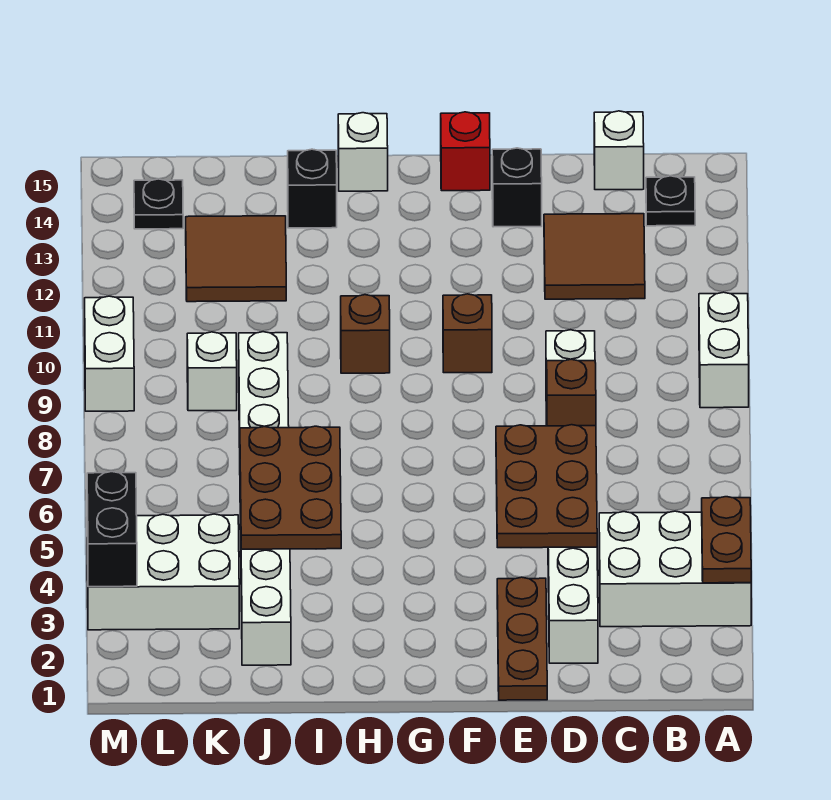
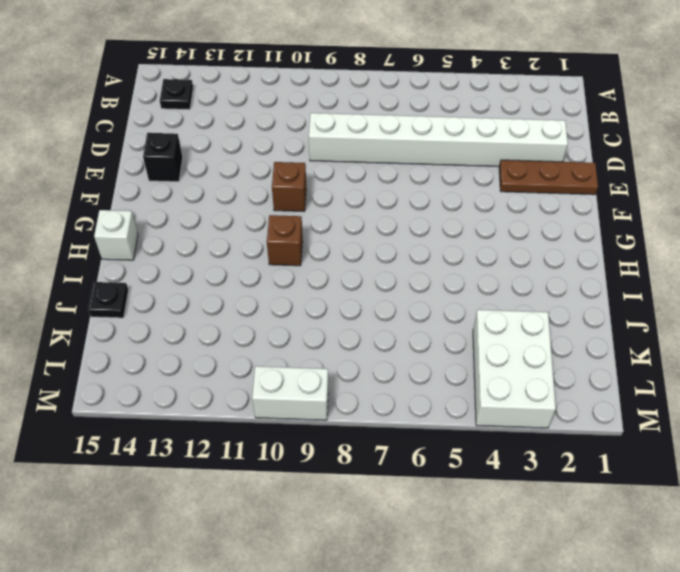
black plate J15 level 1 -> black plate L14 level 1
none -> white brick A3:C4 level 1
none -> white brick A9:A10 level 1
none -> brown tile C12:D13 level 1

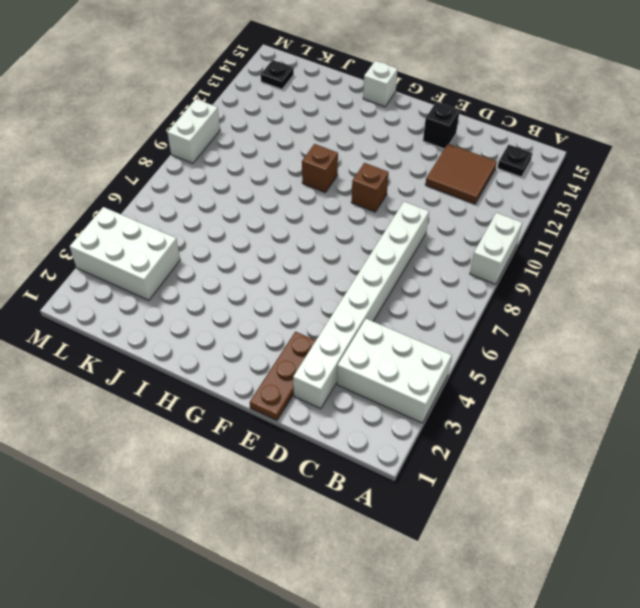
none -> white brick C15 level 1
none -> red brick F15 level 1
none -> black brick I14 level 1

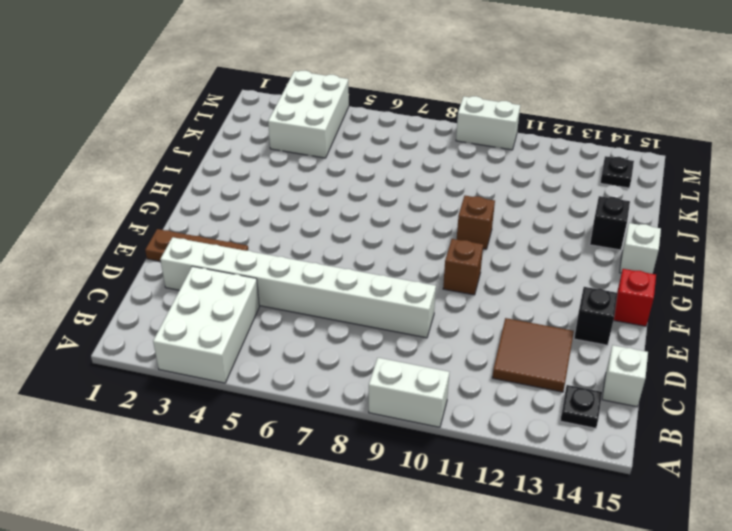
none -> white brick J2:J9 level 1
none -> brown tile J12:K13 level 1
none -> white brick K9 level 1

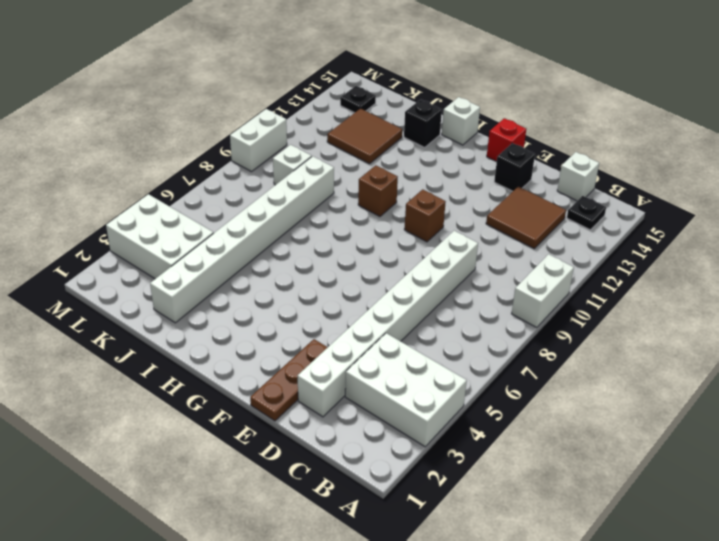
none -> brown plate A3:A4 level 2
none -> brown plate D4:E6 level 2
none -> brown brick D7 level 2

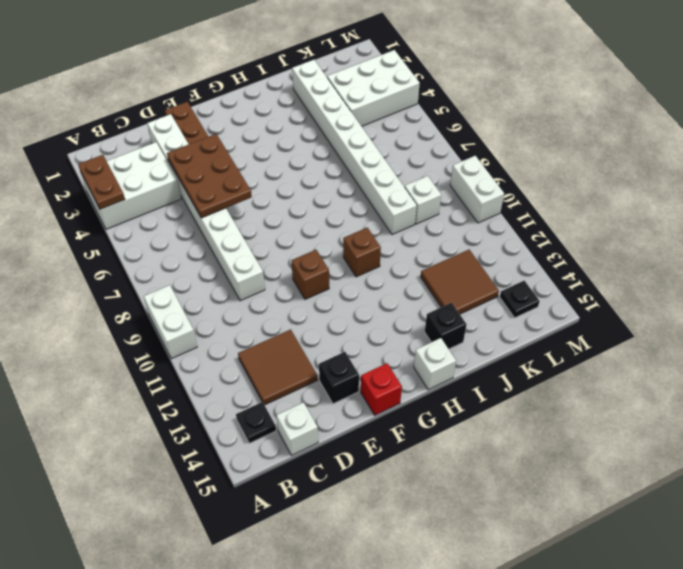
none -> brown brick D7 level 2
none -> brown plate I4:J6 level 2
none -> black brick M3:M4 level 2

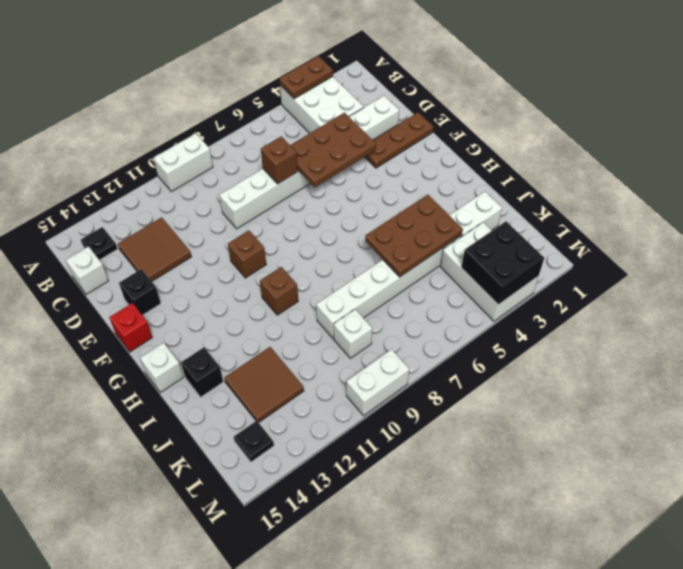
black brick L3:M4 level 2 -> black brick M3:M4 level 2

